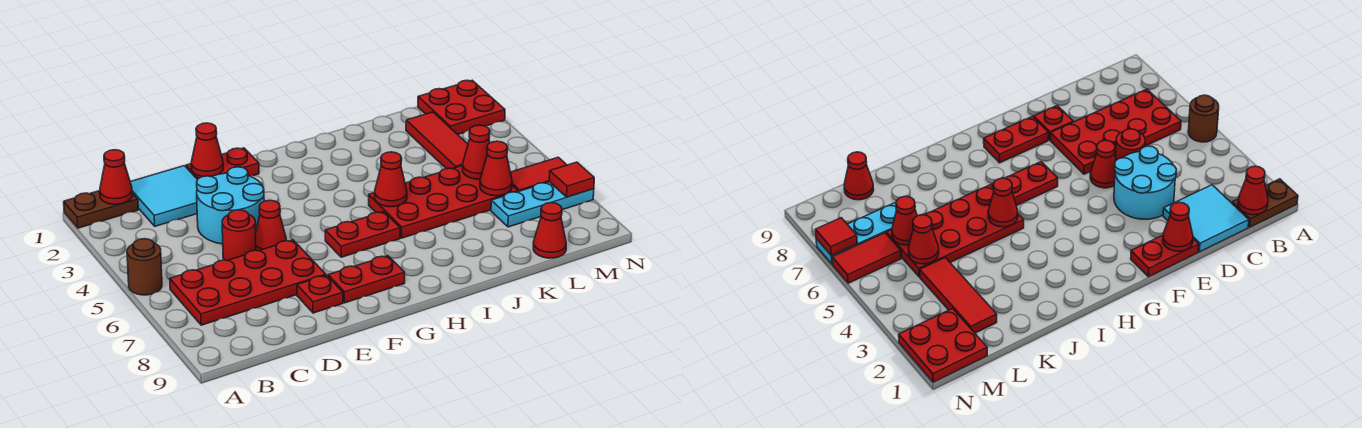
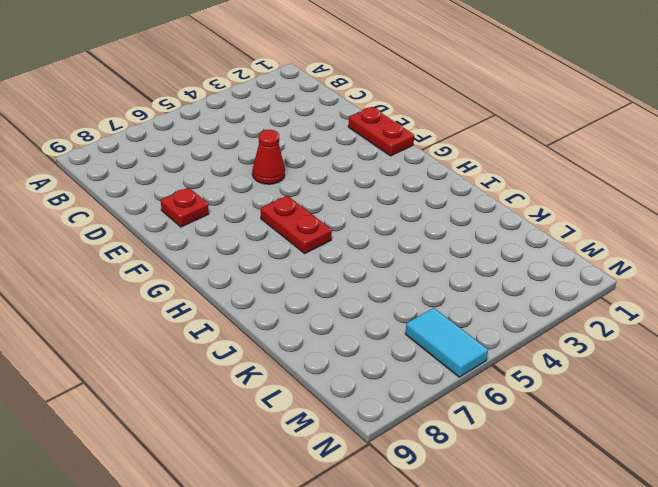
cyan tile M6:N6 level 1 -> red tile M6:N6 level 1
none -> brown plate A1:B1 level 1
none -> brown round brick A5 level 1
none -> red plate B6:E7 level 1

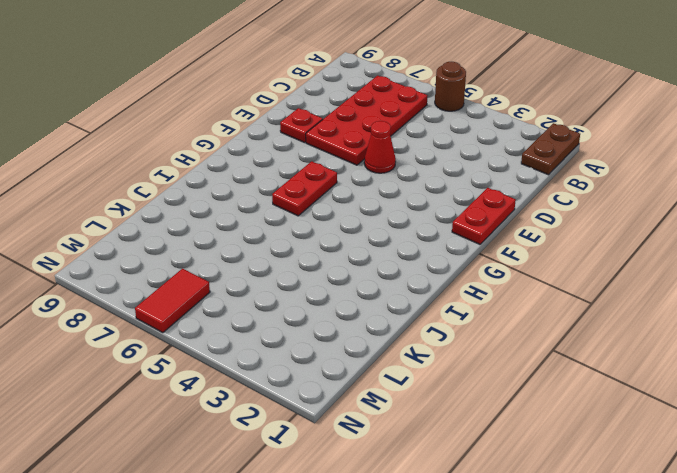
none -> cyan tile C1:D2 level 1
none -> cyan round brick D3:E4 level 1
none -> red round brick D5 level 1

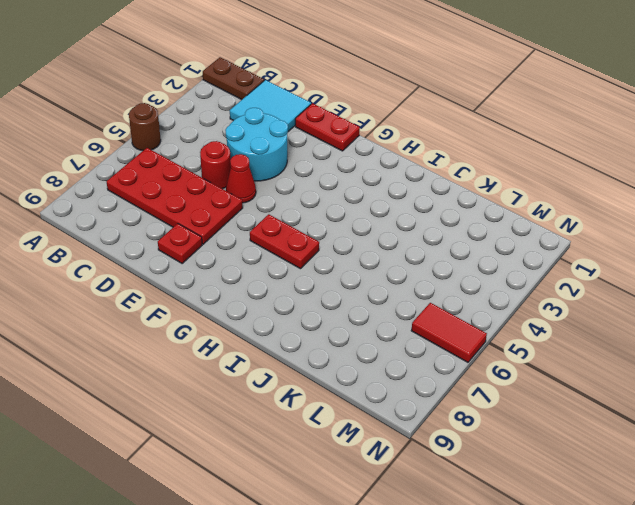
none -> red plate F8:G8 level 1
none -> red plate I5:L6 level 1
none -> red tile L2:L4 level 1

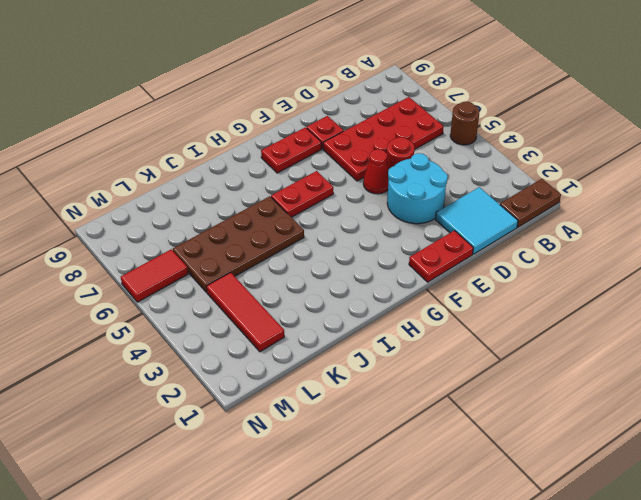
brown plate I5:L6 level 1 -> red plate I5:L6 level 1
none -> cyan plate L7:N7 level 1
none -> red cone L9 level 1
none -> red plate M1:N2 level 1

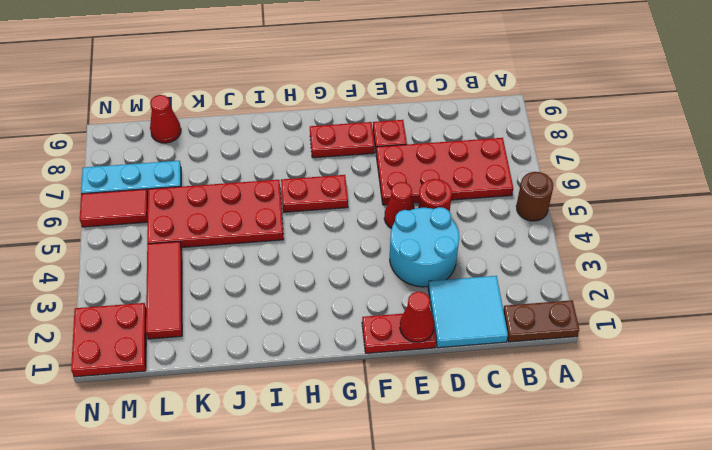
none -> red cone B1 level 2
none -> red cone I5 level 2
none -> red cone L5 level 2

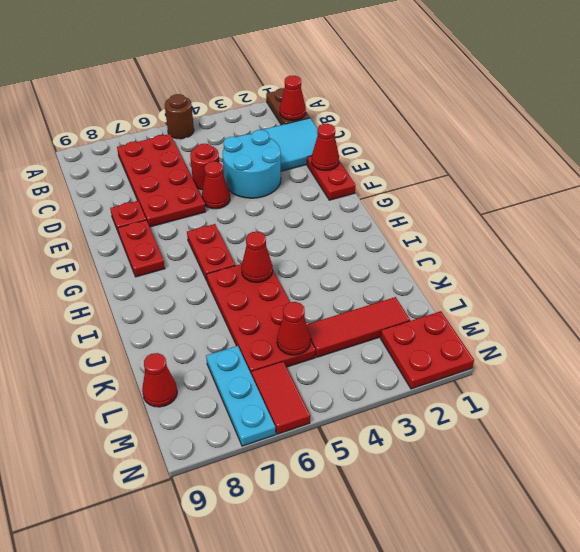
none -> red cone L6 level 2
none -> red tile N7 level 2

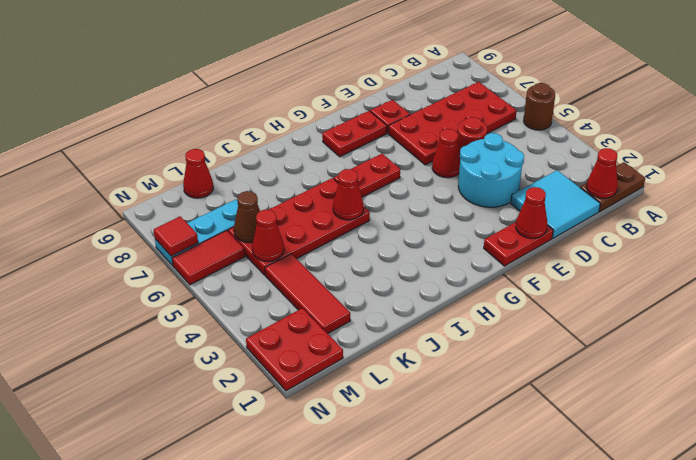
brown cone L6 level 2 -> red cone L6 level 2

